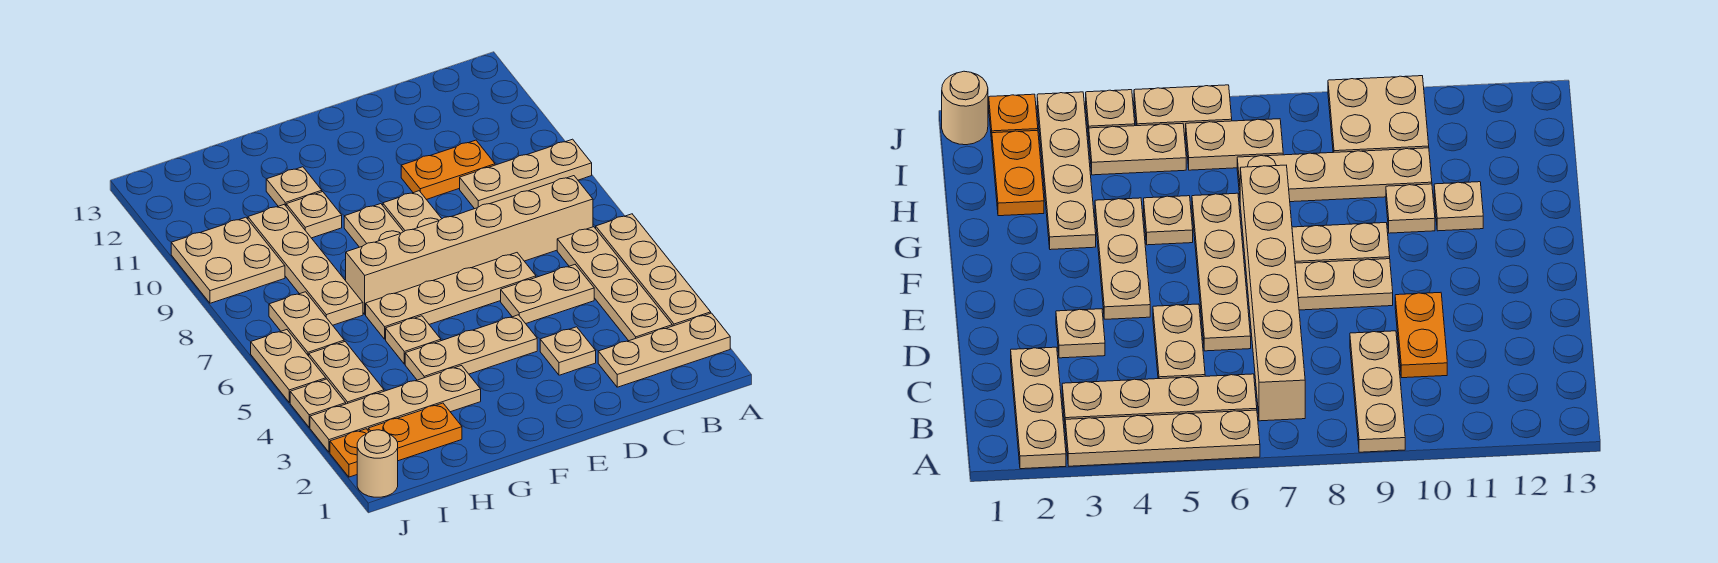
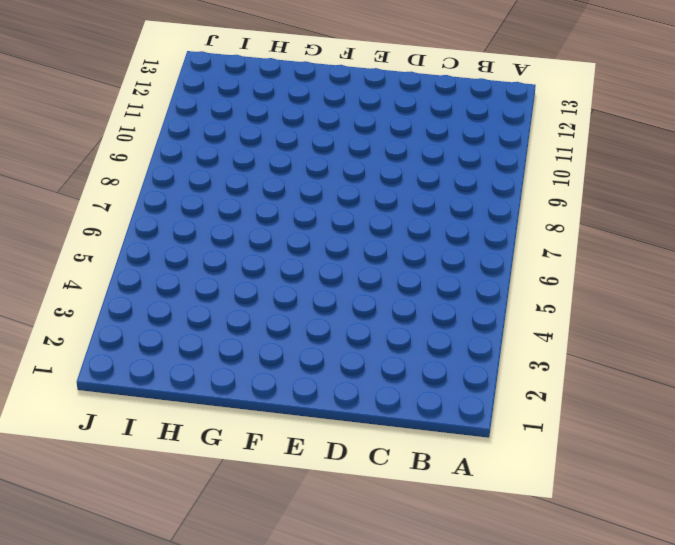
none -> tan plate A2:C2 level 1
none -> tan plate A3:A6 level 1
none -> tan plate A9:C9 level 1

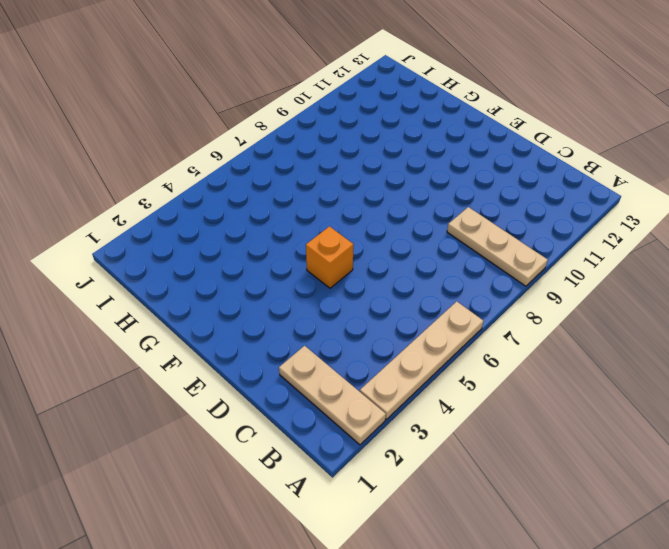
orange brick E5 level 1 -> none
none -> tan plate B3:B6 level 1
none -> tan brick B7:G7 level 1
none -> tan plate C5:D5 level 1

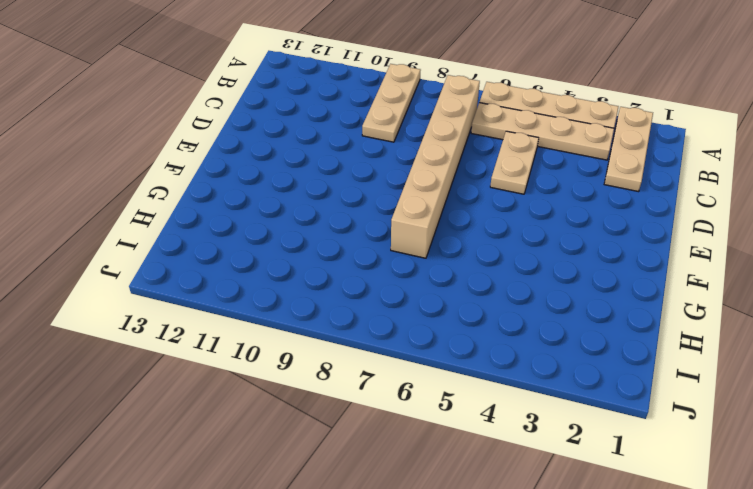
none -> orange plate C10:D10 level 1
none -> tan plate D3 level 1
none -> tan plate D6:G6 level 1

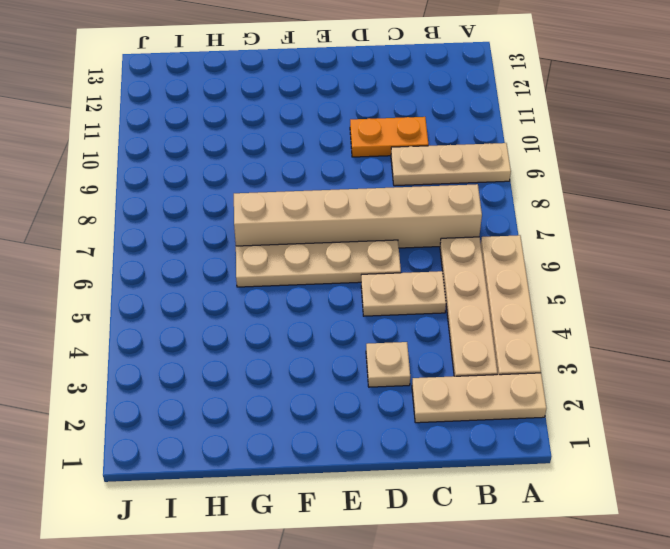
none -> tan plate E4:G4 level 1
none -> tan plate E8:E9 level 1
none -> tan plate F8:F9 level 1

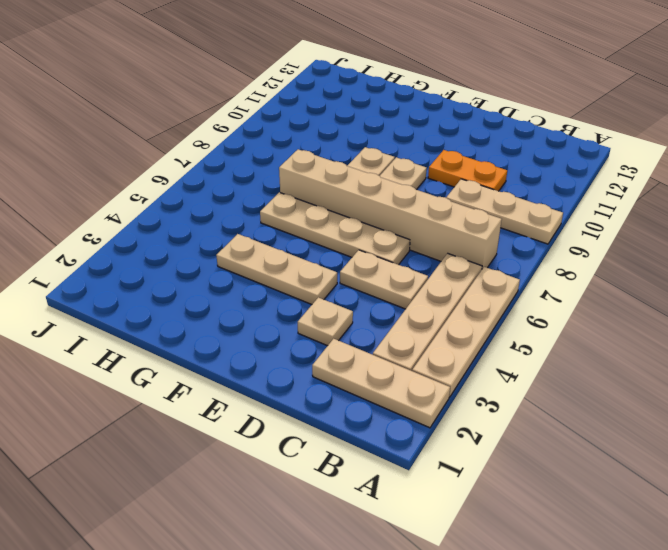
none -> tan plate G3:J3 level 1
none -> tan plate G5 level 1
none -> tan plate G10 level 1

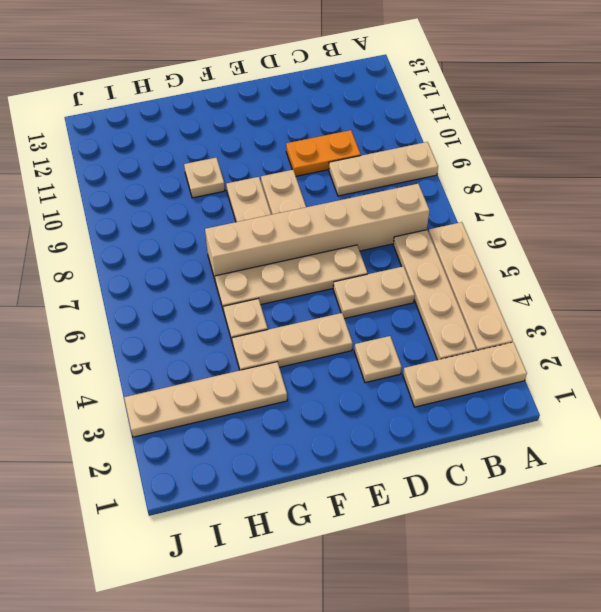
none -> tan plate G11 level 1
none -> orange plate H2:I2 level 1
none -> tan plate H7:H10 level 1

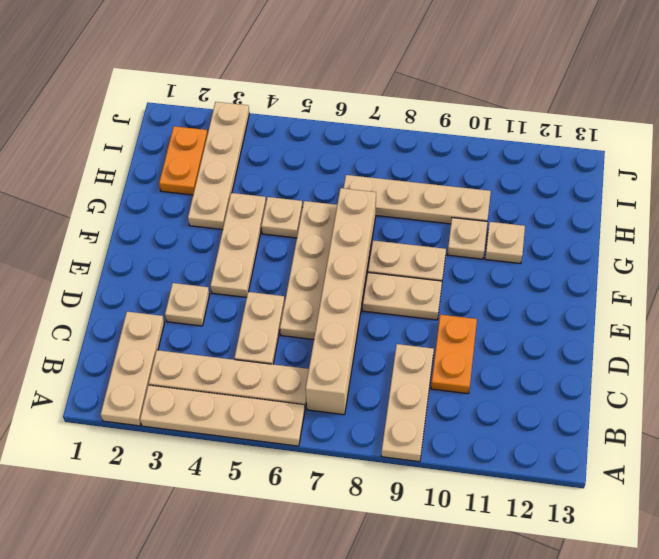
none -> tan plate I4:I5 level 1
none -> tan plate I6:I7 level 1
none -> tan plate I9:J10 level 1

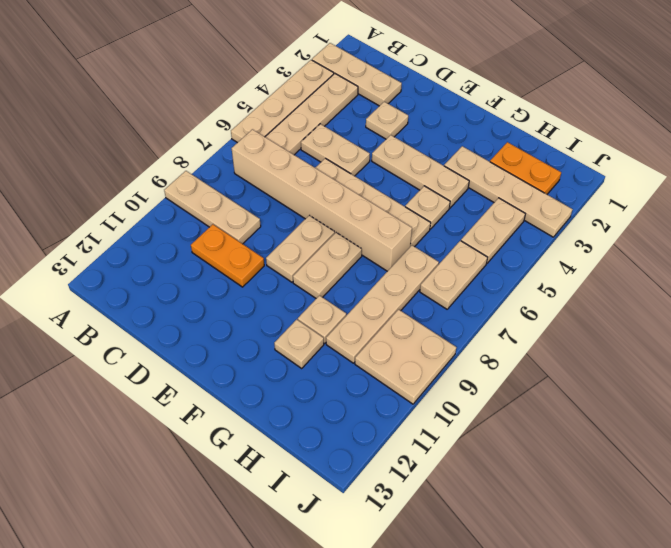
none -> tan round brick J1 level 1
none -> orange plate J2 level 1
none -> tan plate J4 level 1

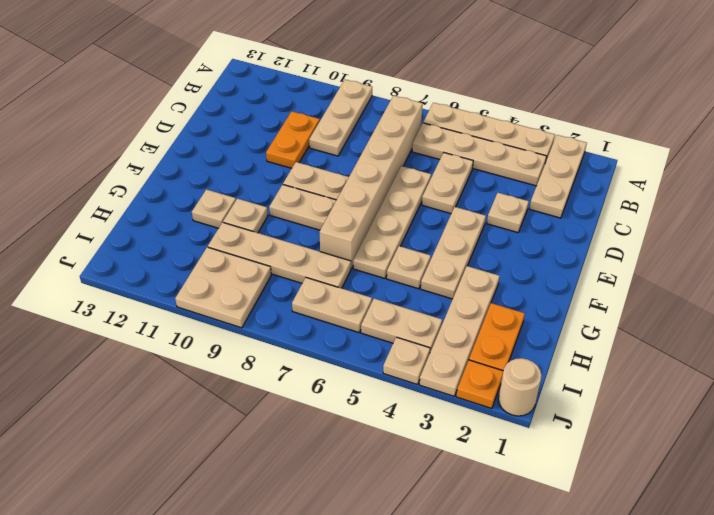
none -> tan plate J5:J6 level 1

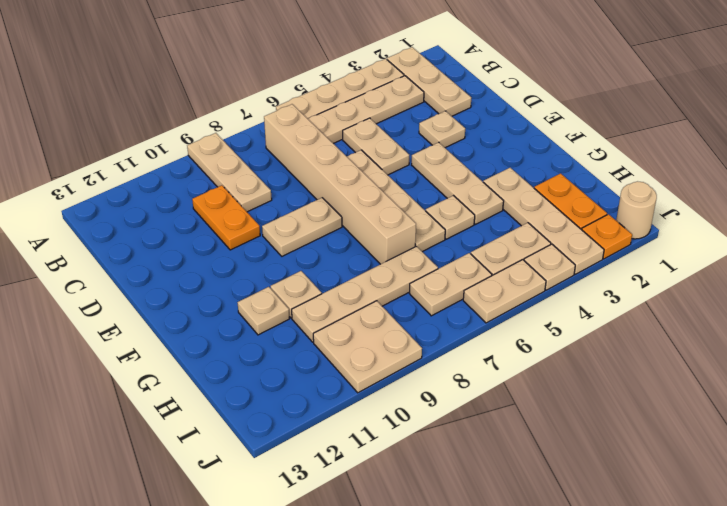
none -> tan plate F8:F9 level 1

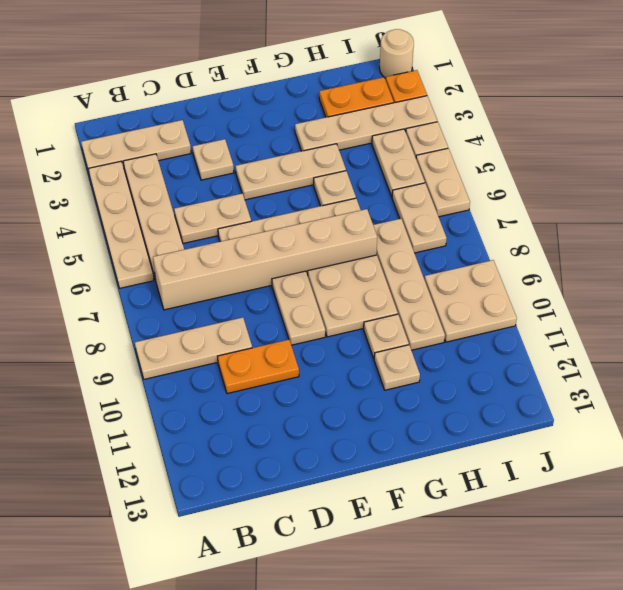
tan plate F8:G9 level 1 -> tan plate F8:F9 level 1

